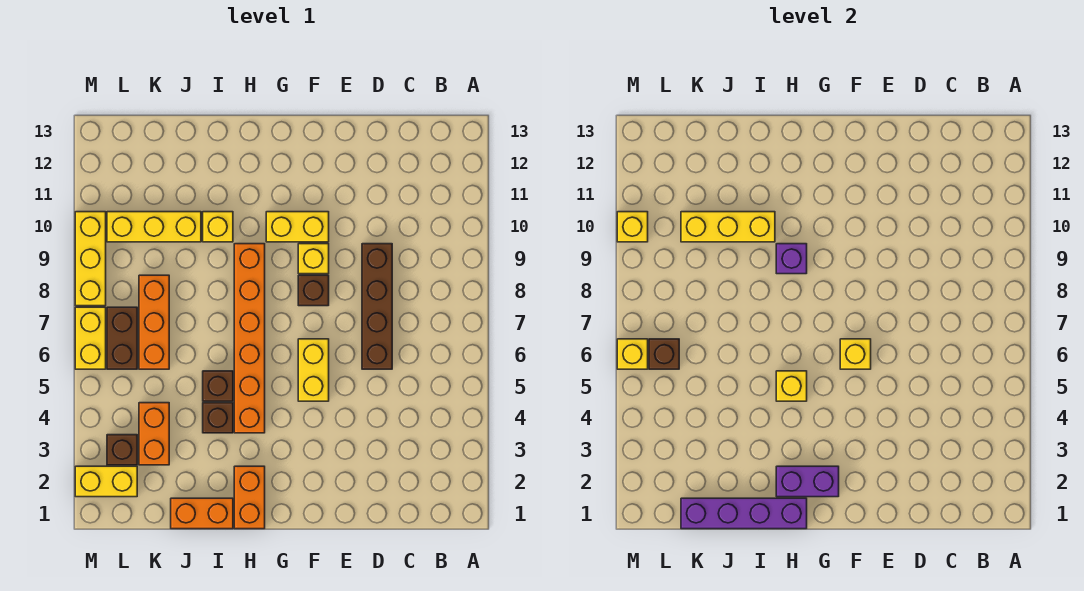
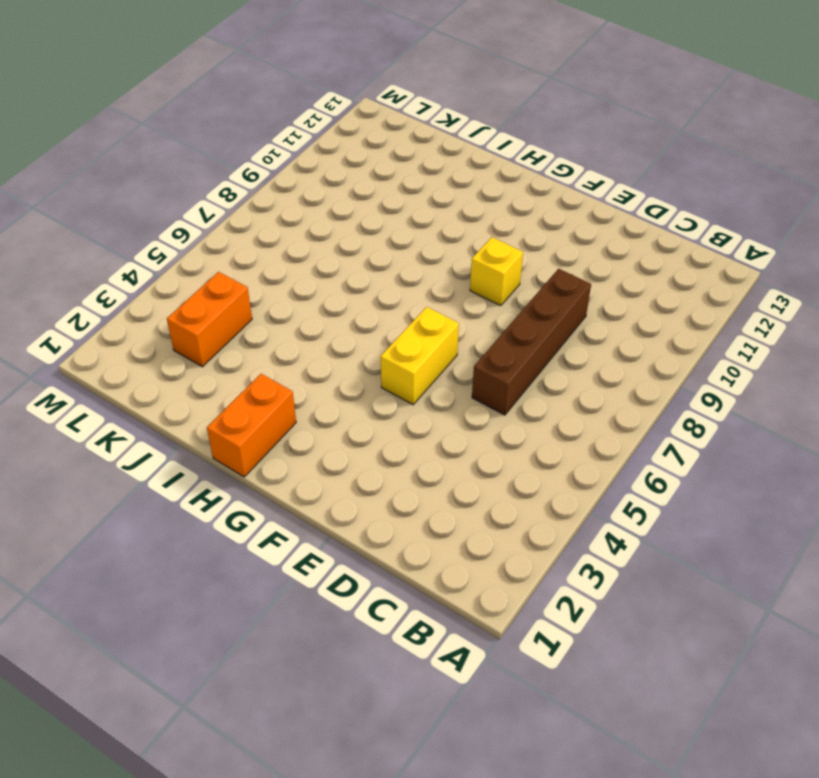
none -> brown brick F8 level 1
none -> yellow brick F10:G10 level 1
none -> orange brick H4:H9 level 1

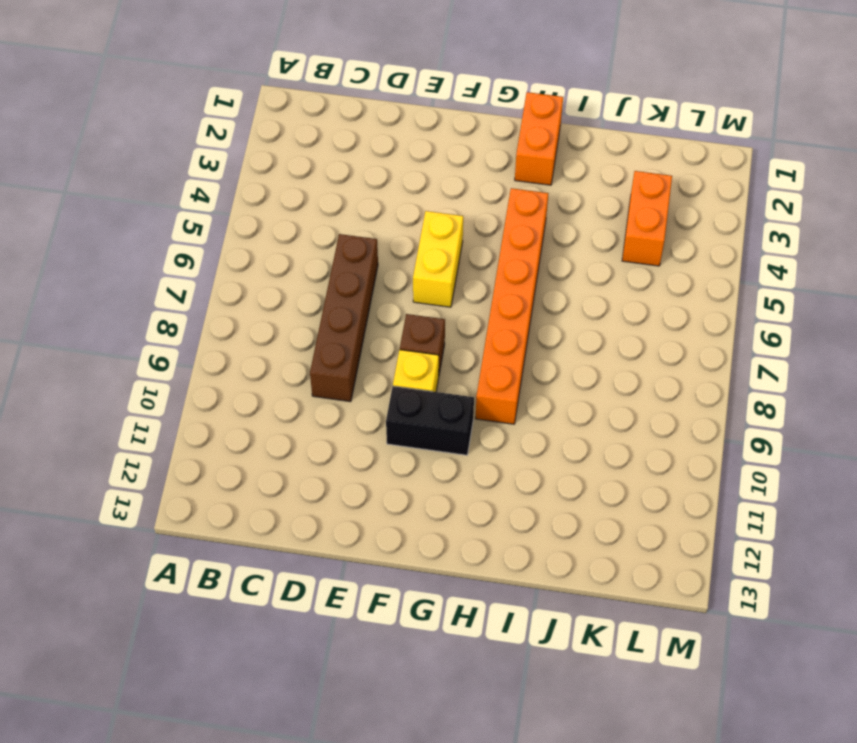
black brick F10:G10 level 1 -> yellow brick F10:G10 level 1
none -> orange brick I1:J1 level 1
none -> brown brick I4 level 1
none -> brown brick I5 level 1

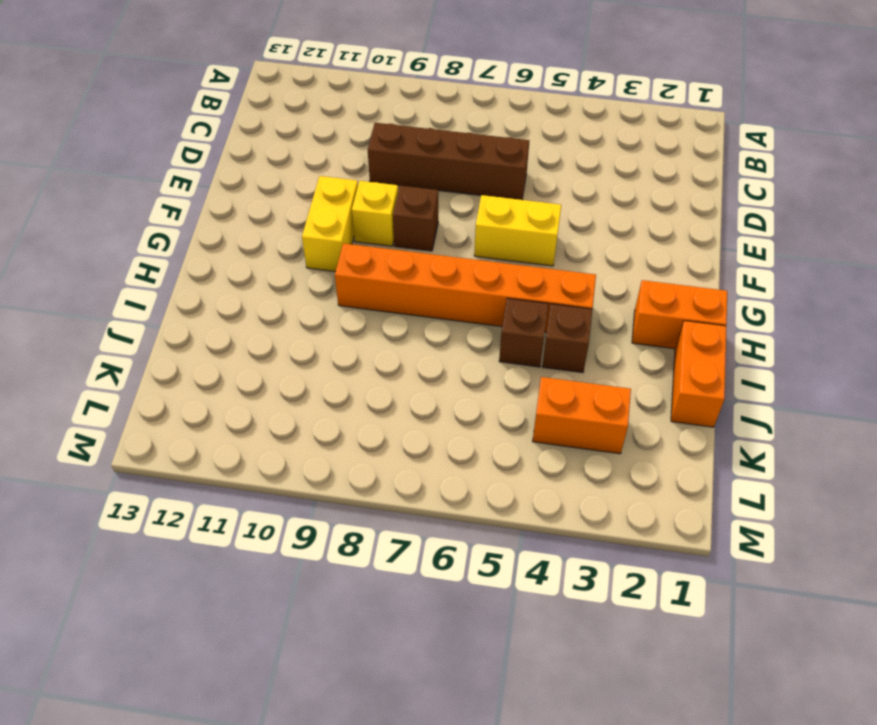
none -> yellow brick I10 level 1
none -> yellow brick J10:L10 level 1
none -> orange brick K6:K8 level 1

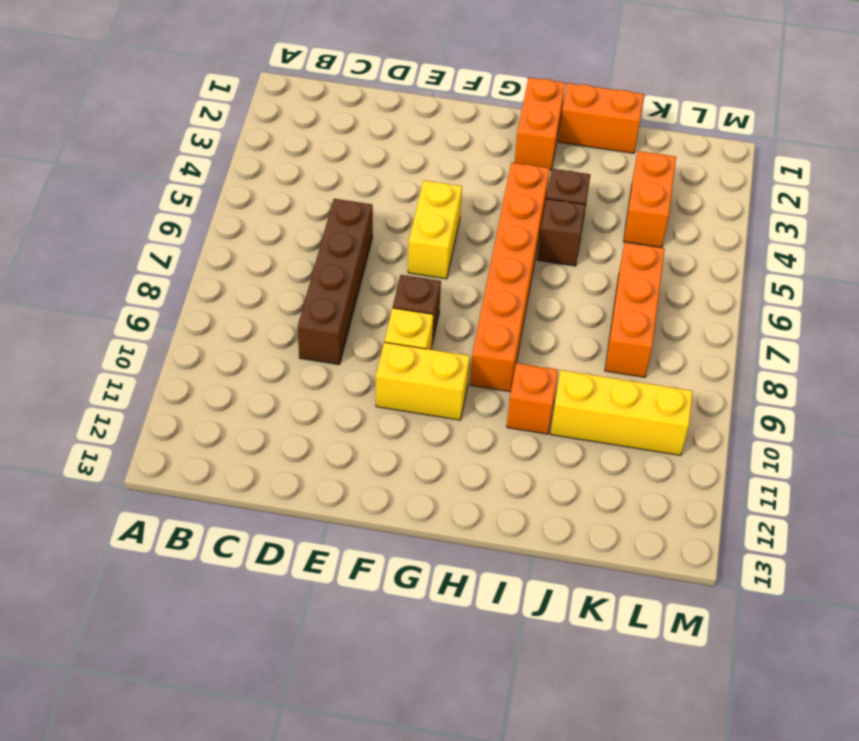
orange brick I10 level 1 -> yellow brick I10 level 1
none -> yellow brick L2:M2 level 1
none -> brown brick L3 level 1
none -> brown brick L6:L7 level 1

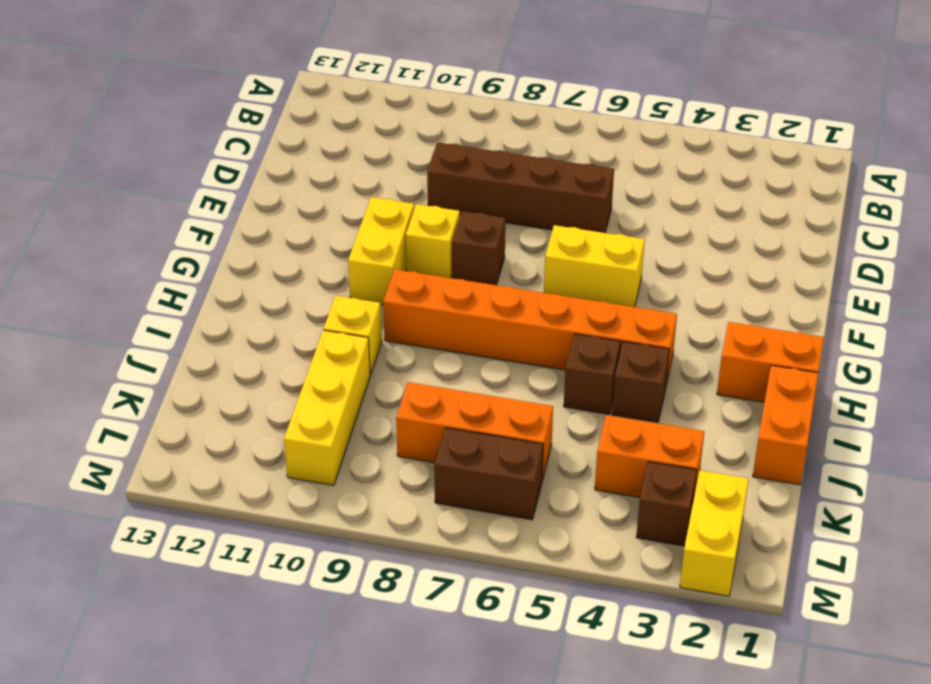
none -> yellow brick M6:M7 level 1
none -> yellow brick M8:M10 level 1
none -> yellow brick F6 level 2

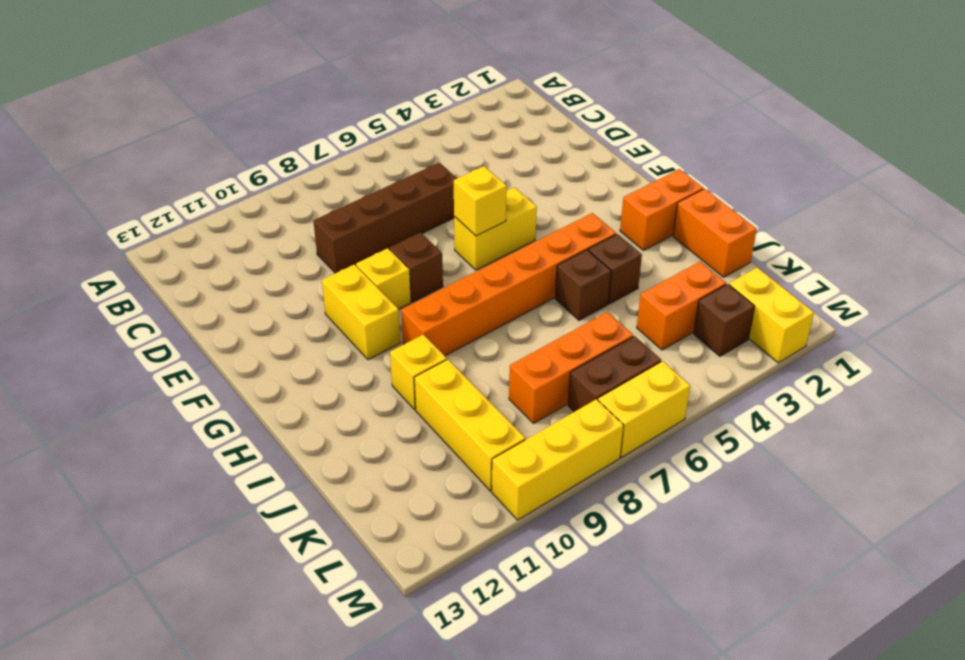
none -> purple brick G2:H2 level 2
none -> purple brick H1:K1 level 2
none -> yellow brick H5 level 2

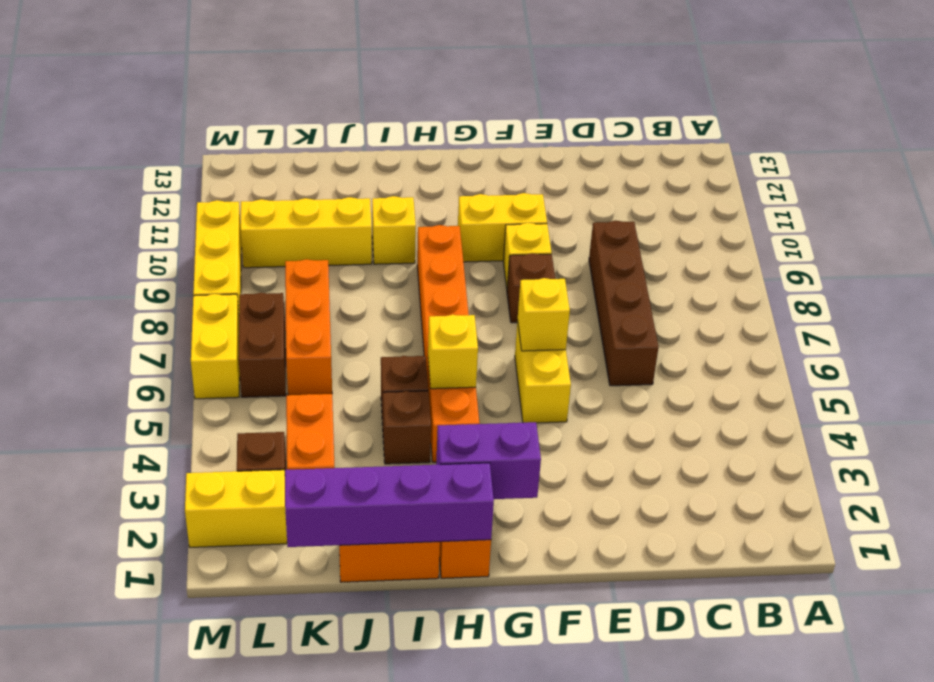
none -> purple brick H9 level 2
none -> yellow brick I10:K10 level 2
none -> brown brick L6 level 2

